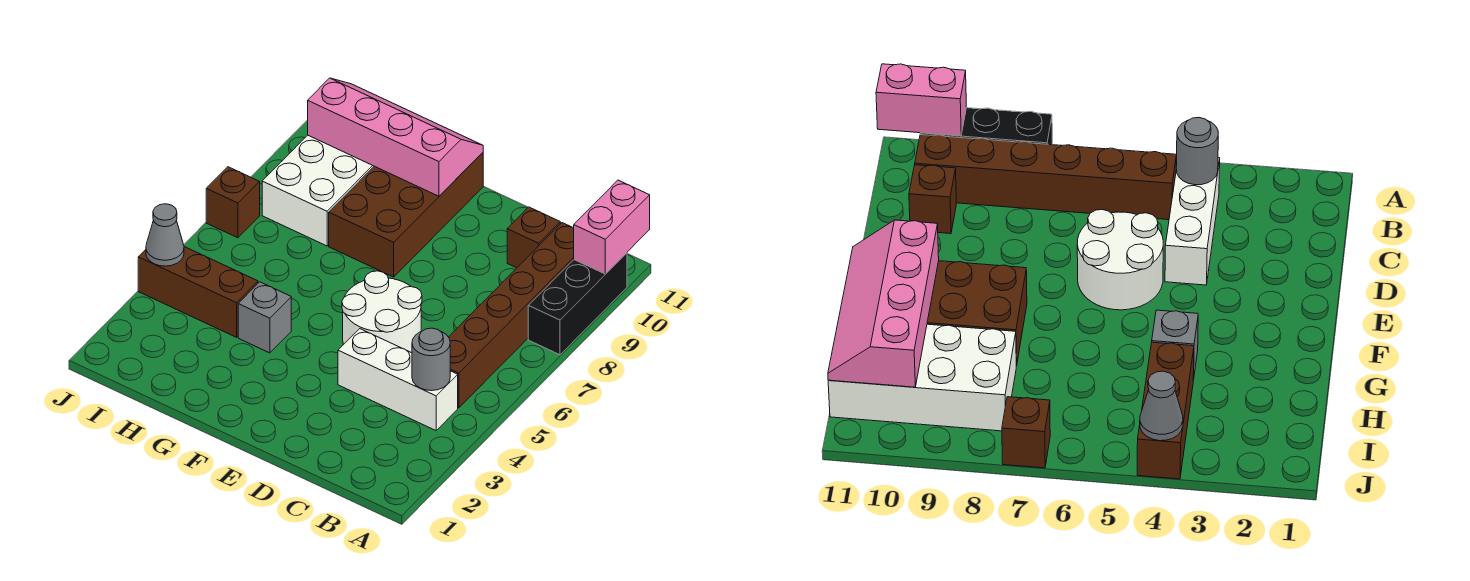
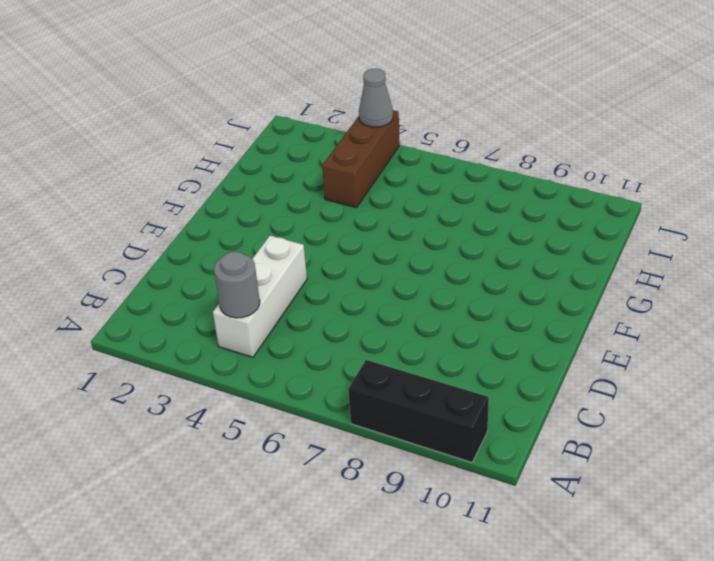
none -> brown brick B5:B10 level 1
none -> brown brick C10 level 1
none -> white round brick D5:E6 level 1

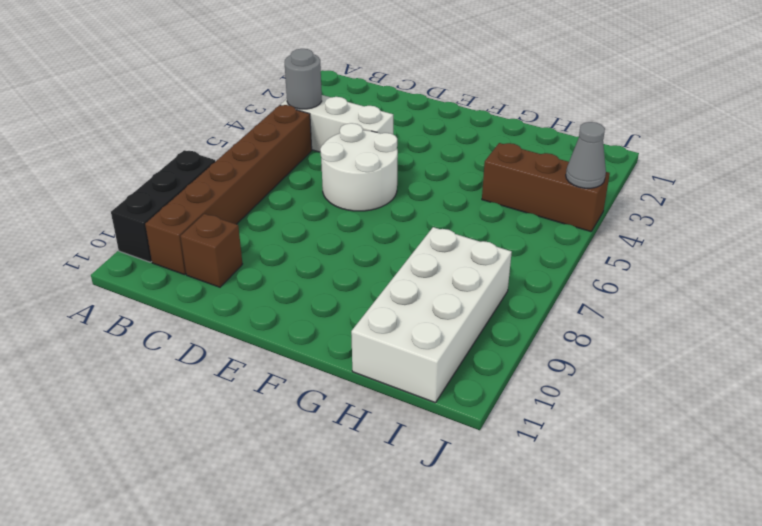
none -> brown brick F8:G11 level 1
none -> grey brick G4 level 1
none -> brown brick J7 level 1

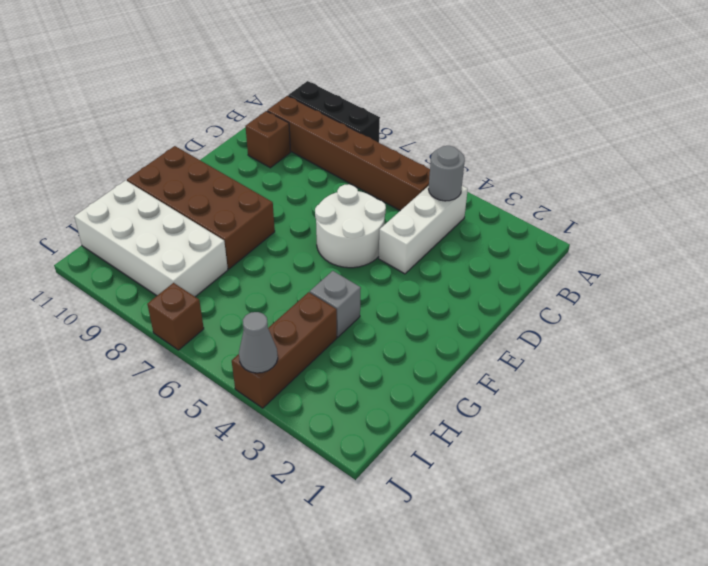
none -> pink brick A10:A11 level 2
none -> pink slope F10:I11 level 2 top 10

